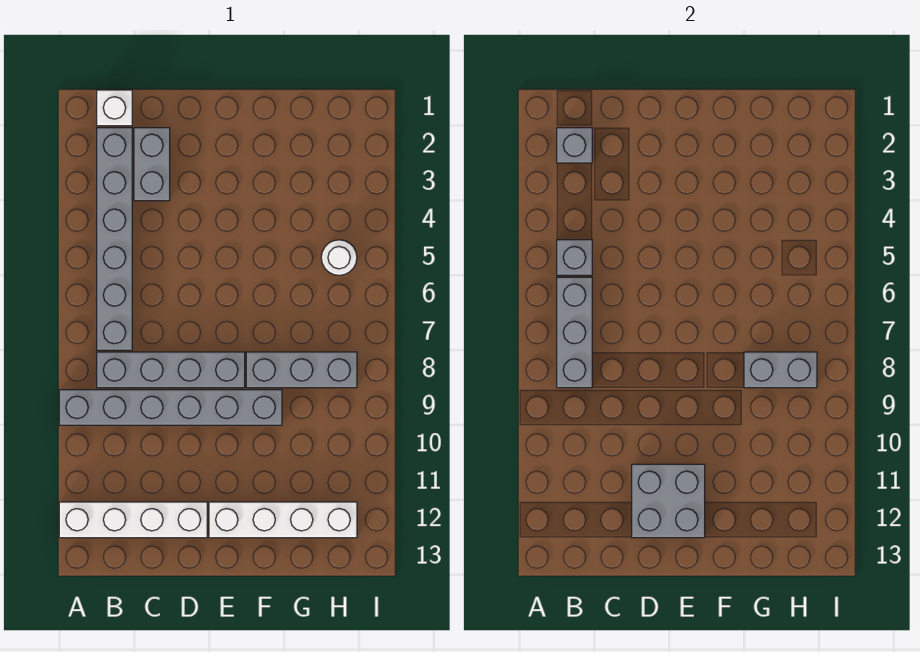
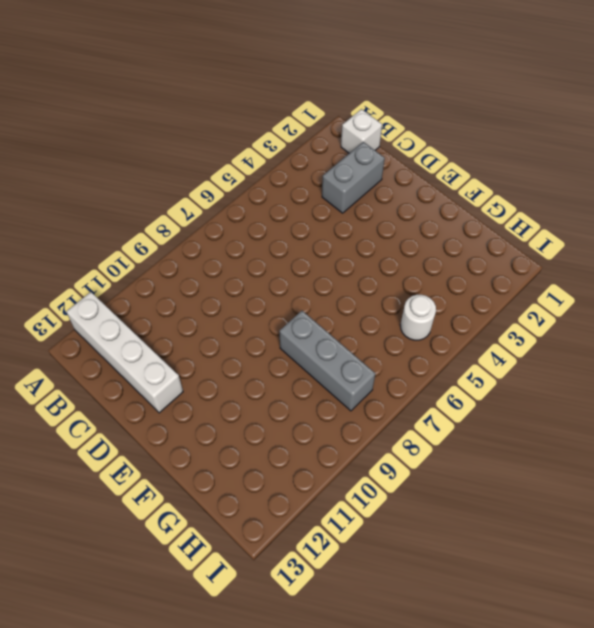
none -> grey brick A9:F9 level 1
none -> grey brick B2:B7 level 1
none -> grey brick B8:E8 level 1

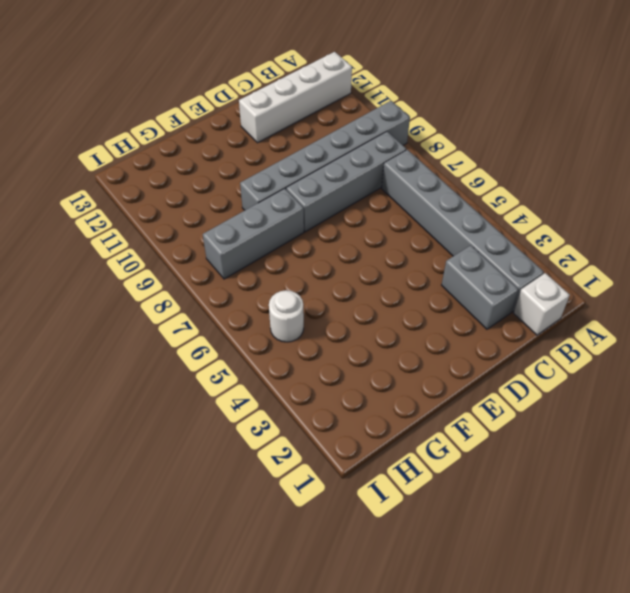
none -> white brick E12:H12 level 1
none -> grey brick B2 level 2
none -> grey brick B5 level 2

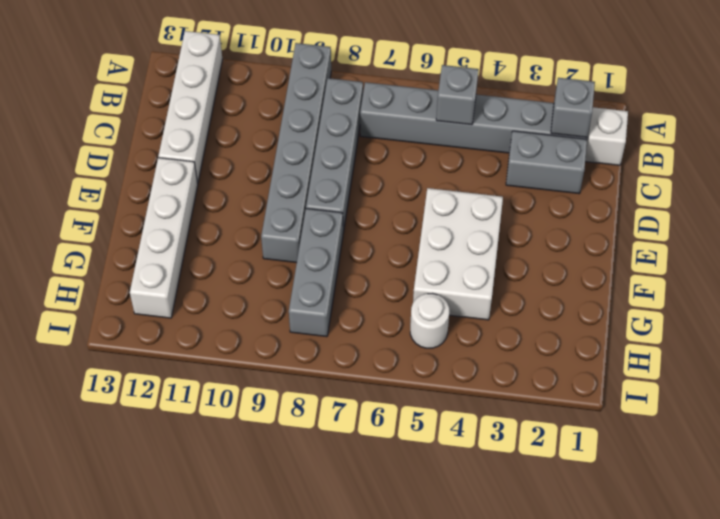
white brick E4:G5 level 1 -> none
none -> grey brick B6:B8 level 2
none -> grey brick D11:E12 level 2
none -> grey brick G8:H8 level 2

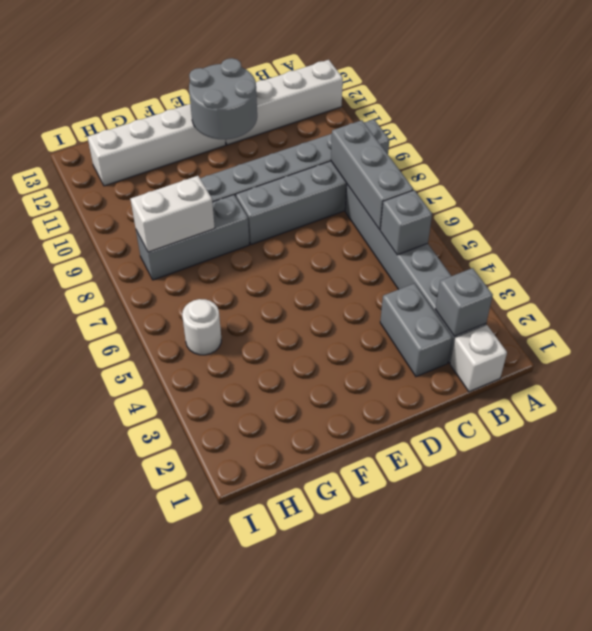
grey round brick D11:E12 level 2 -> grey brick D11:E12 level 2
white brick G8:H8 level 2 -> grey brick G8:H8 level 2

